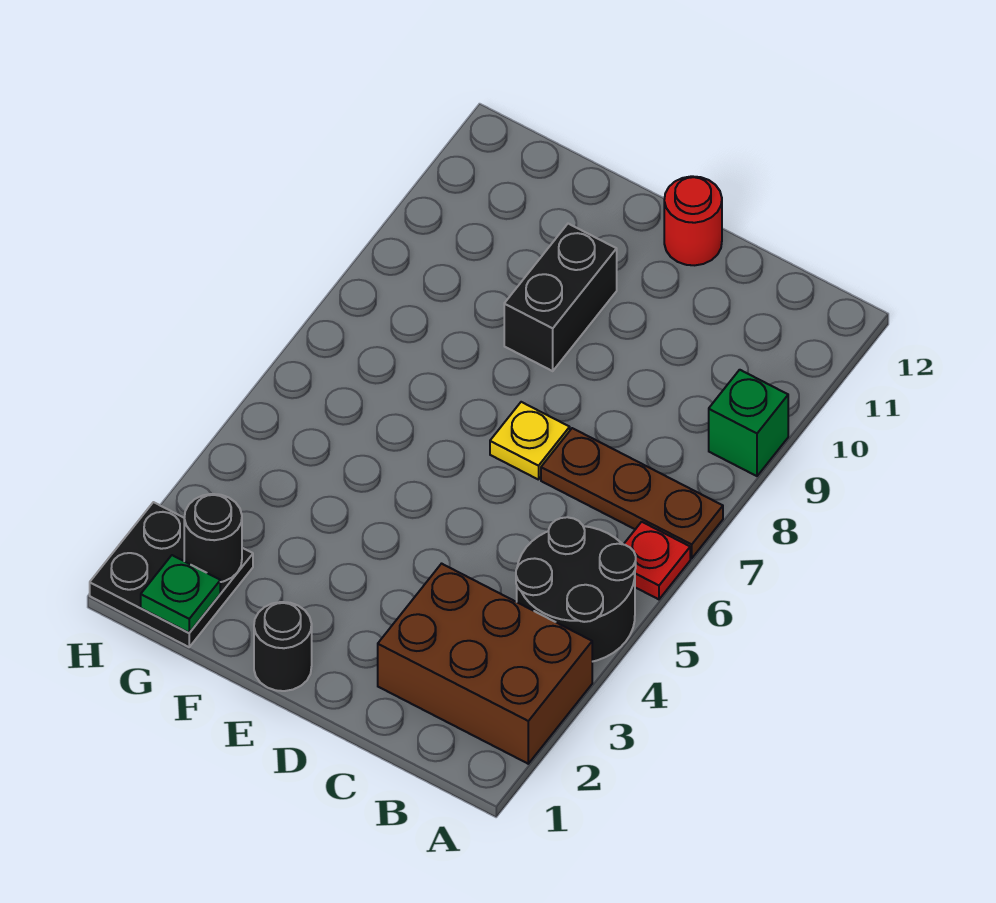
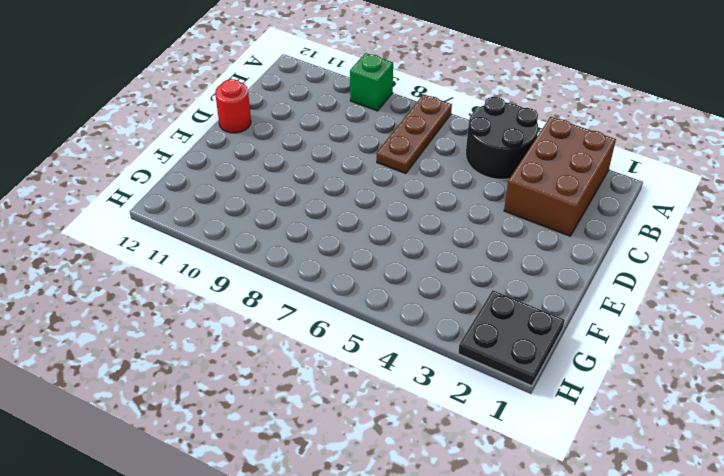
none -> red plate A6 level 1
none -> yellow plate D7 level 1
none -> black round brick E1 level 1

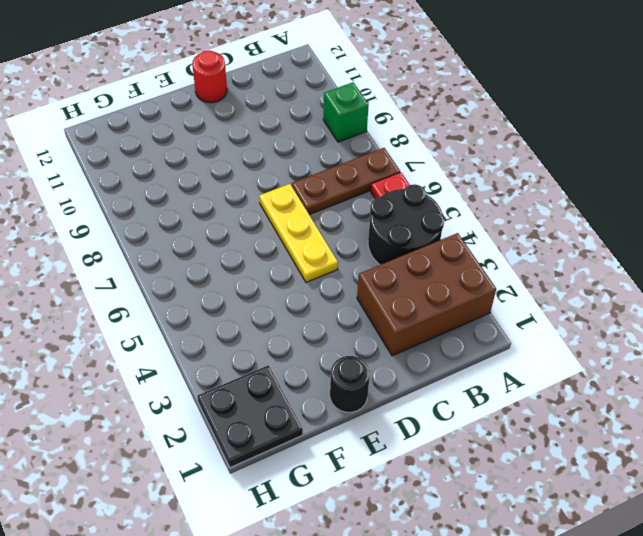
yellow plate D5:D7 level 1 -> yellow plate D7 level 1
none -> black brick E9:E10 level 1
none -> green plate G1 level 2
none -> black round brick G2 level 2

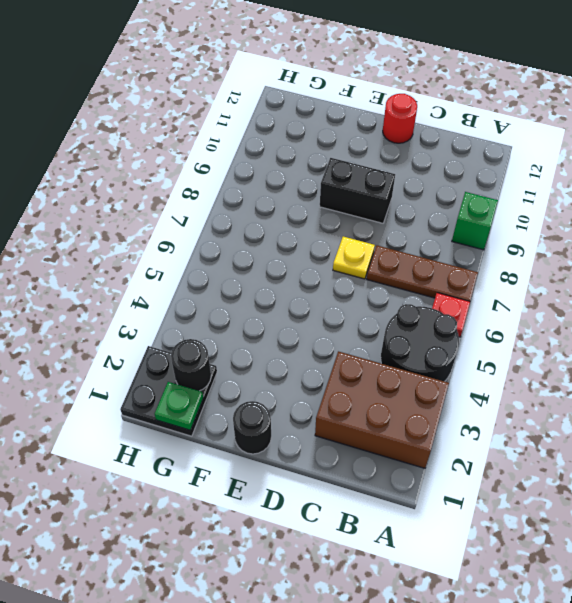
black brick D9:E9 level 1 -> black brick E9:E10 level 1

